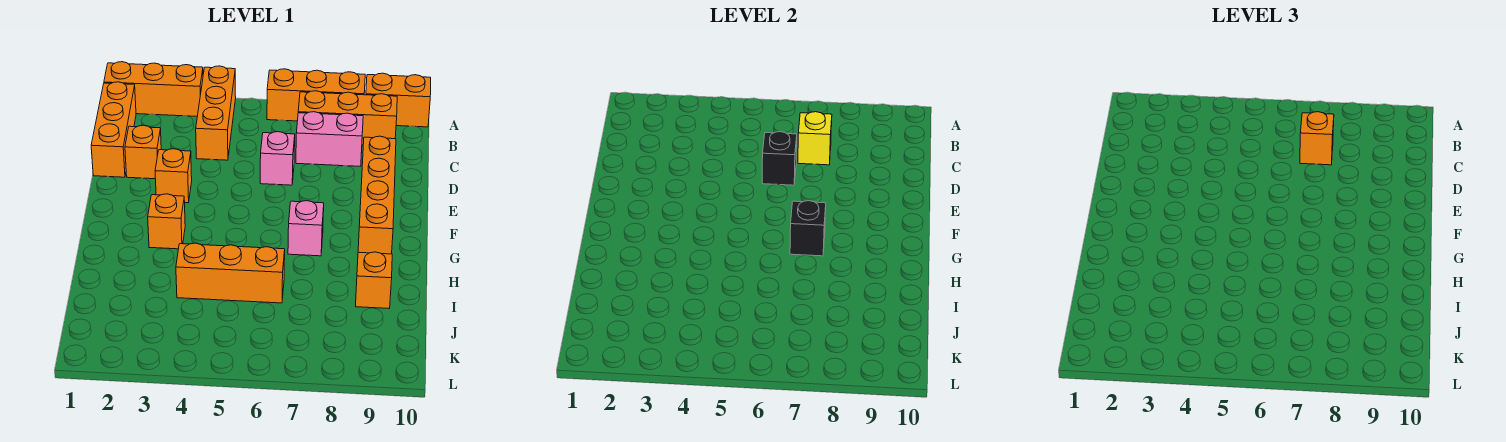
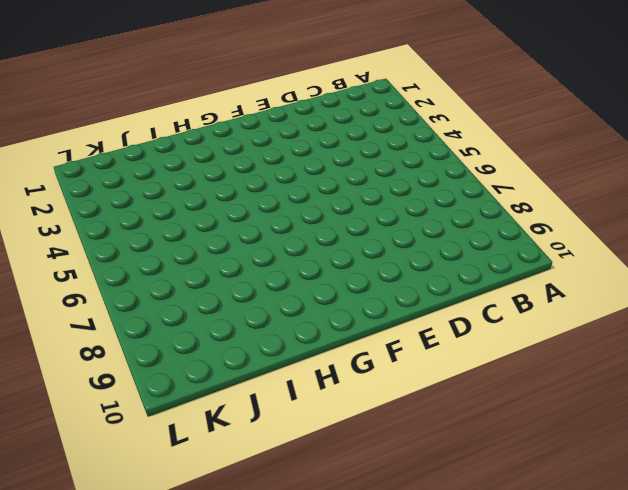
none -> orange brick A1:A3 level 1
none -> orange brick A4:C4 level 1
none -> orange brick A6:A8 level 1

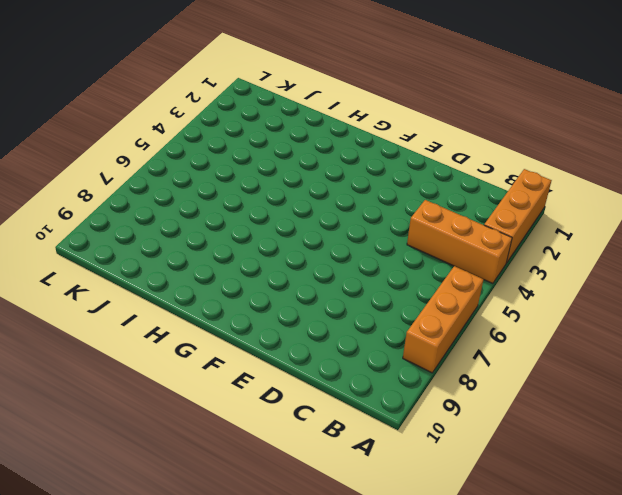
none -> orange brick A9:A10 level 1
none -> orange brick B1:D1 level 1
none -> orange brick B7:B9 level 1

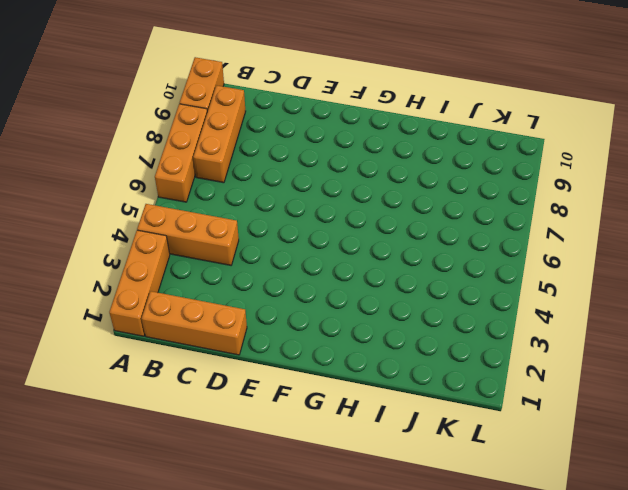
none -> pink brick C7:C8 level 1
none -> orange brick D2 level 1
none -> pink brick D6 level 1

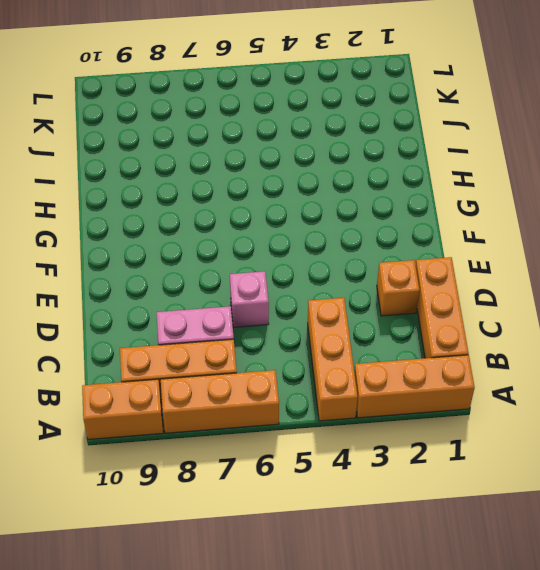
none -> orange brick D9:G9 level 1
none -> orange brick E3 level 1
none -> orange brick G3 level 1

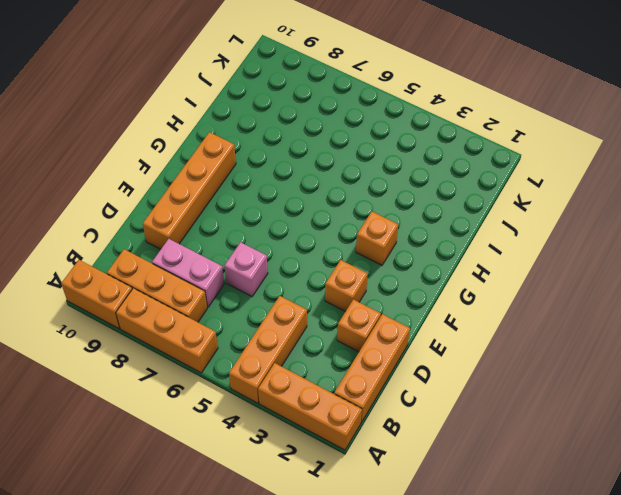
none -> pink brick G7 level 1
none -> orange brick I4:I6 level 1
none -> orange brick I9 level 1

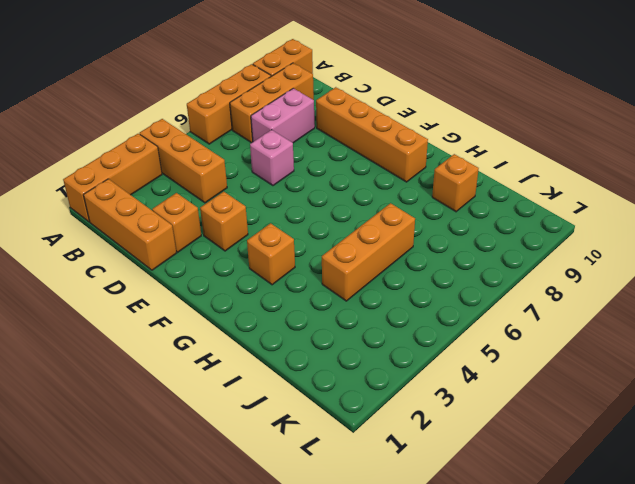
none -> pink brick G7 level 1
none -> yellow brick C7 level 2
none -> black brick D6 level 2

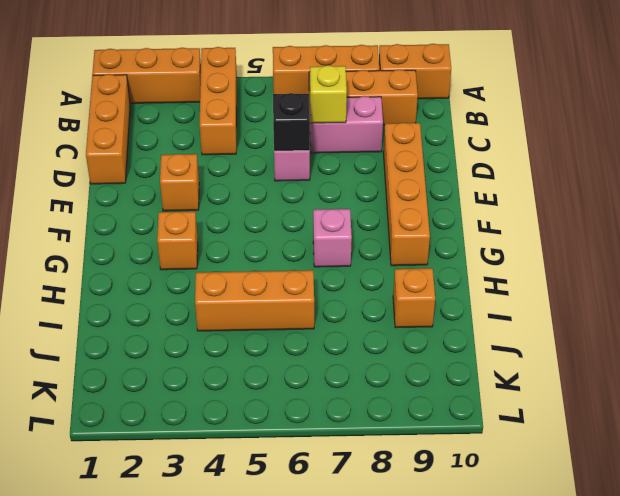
none -> orange brick D2 level 1
none -> black brick G7 level 2
none -> orange brick C7 level 3

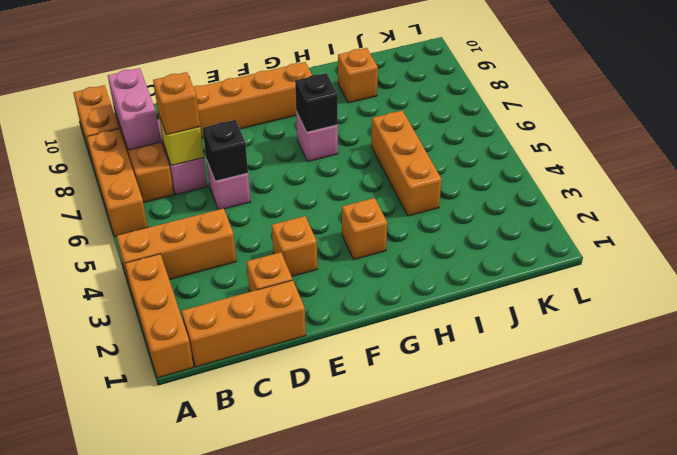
pink brick B8:B9 level 2 -> none

